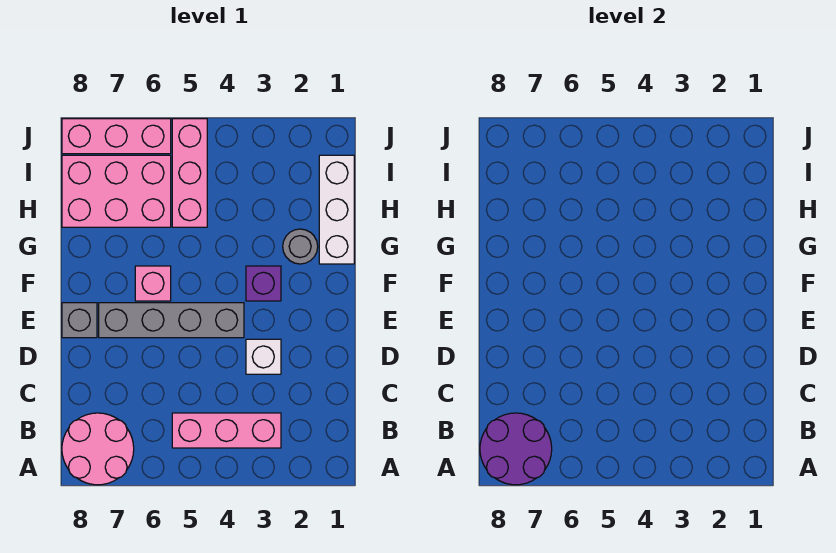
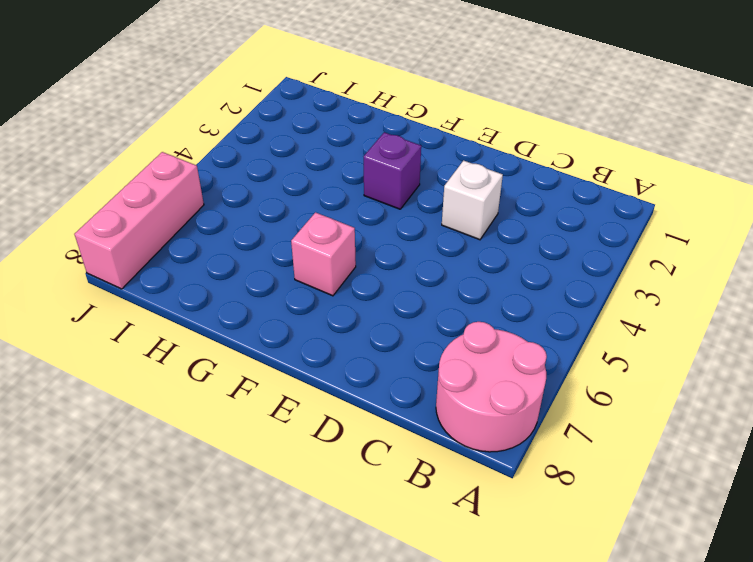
none -> pink brick B3:B5 level 1
none -> grey brick E4:E7 level 1
none -> grey brick E8 level 1

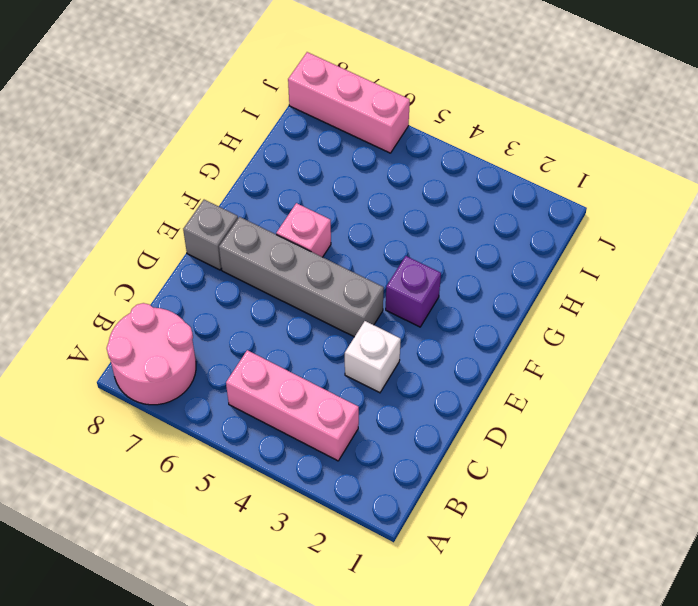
none -> white brick G1:I1 level 1
none -> grey round brick G2 level 1
none -> pink brick H5:J5 level 1

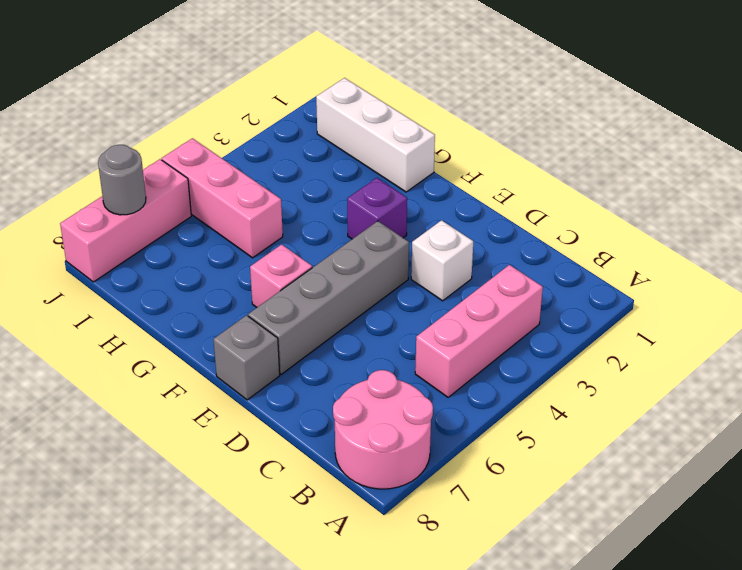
grey round brick J7 level 2 -> grey round brick G2 level 1
none -> pink brick H6:I8 level 1
none -> purple round brick A7:B8 level 2

